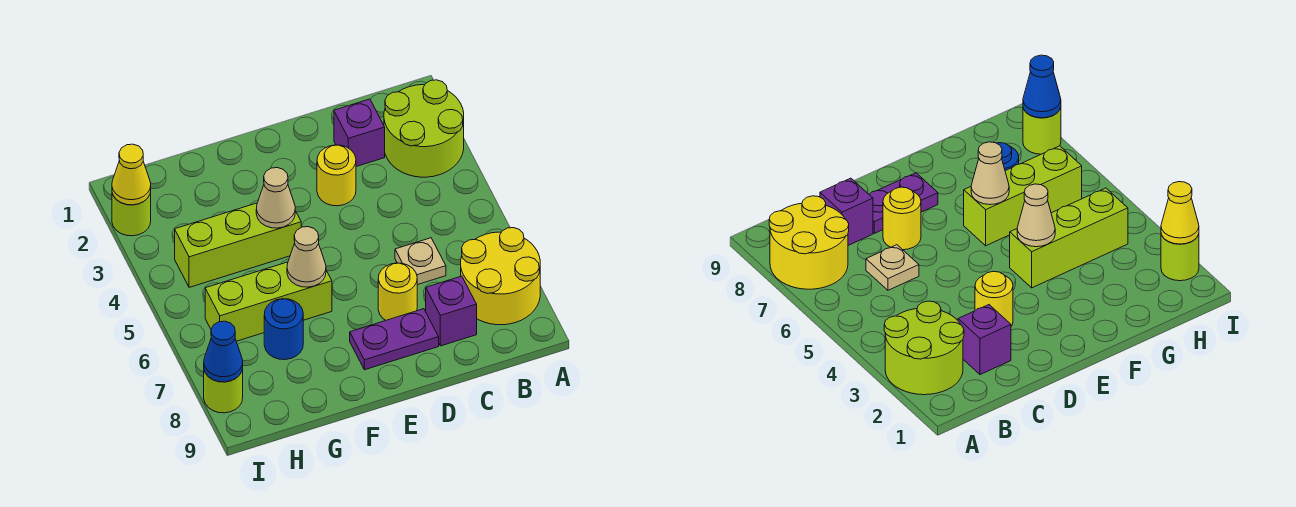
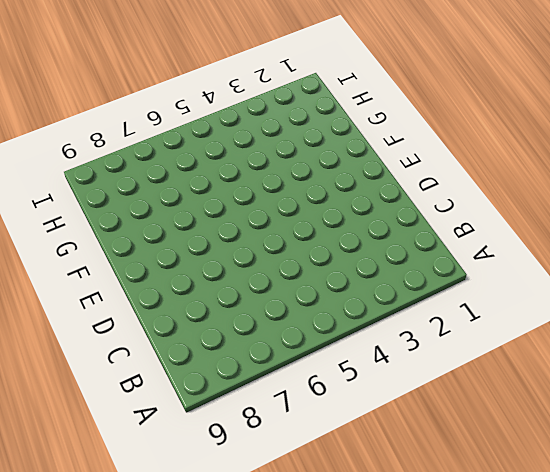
none -> lime round brick A2:B3 level 1
none -> yellow round brick A7:B8 level 1
none -> purple brick C2 level 1

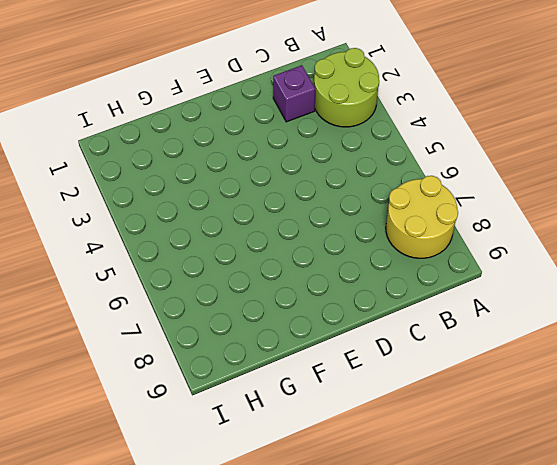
none -> tan plate C6 level 1
none -> purple brick C8 level 1
none -> yellow round brick D3 level 1

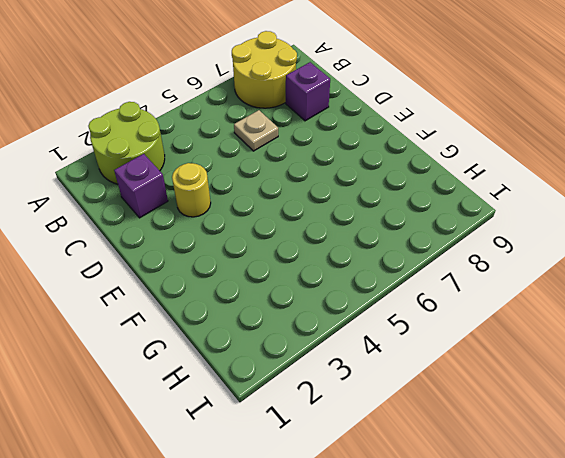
none -> yellow round brick D7 level 1
none -> purple plate D8:E8 level 1
none -> lime brick F4:H4 level 1

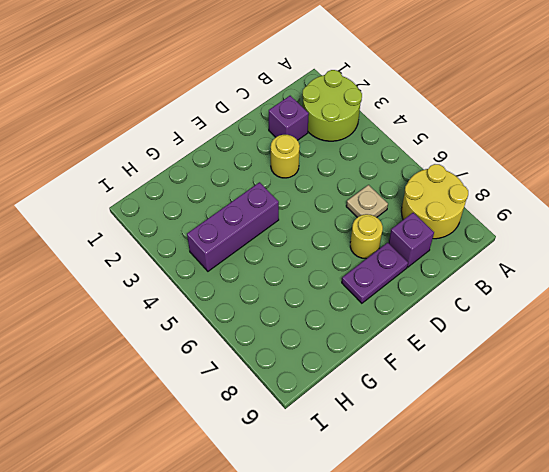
purple brick F4:H4 level 1 -> lime brick F4:H4 level 1
none -> lime brick F6:H6 level 1
none -> blue round brick G7 level 1
none -> lime round brick I2 level 1

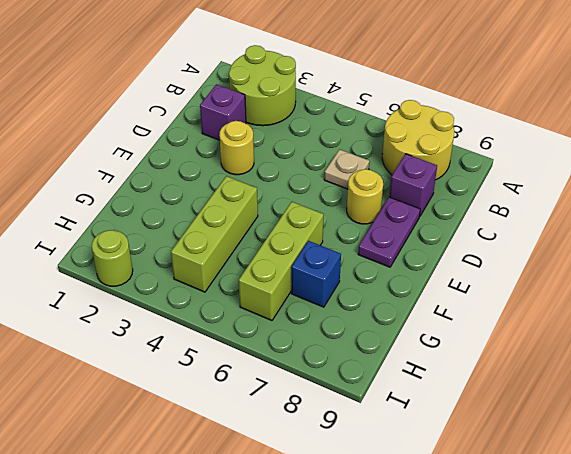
blue brick G7 level 1 -> blue round brick G7 level 1
none -> lime round brick I8 level 1
none -> tan cone F4 level 2
none -> tan cone F6 level 2

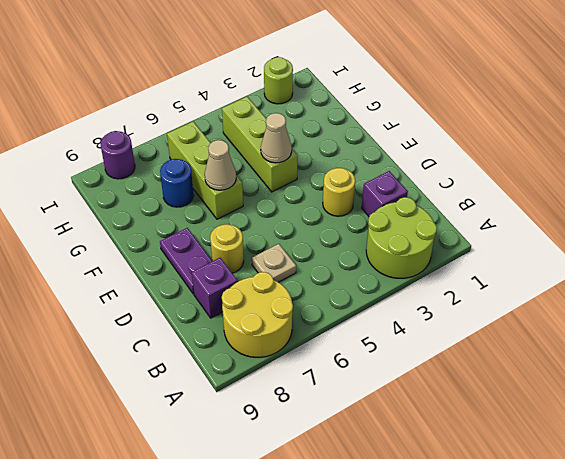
purple round brick I8 level 1 -> lime round brick I8 level 1
none -> yellow cone I2 level 2
none -> blue cone I8 level 2

